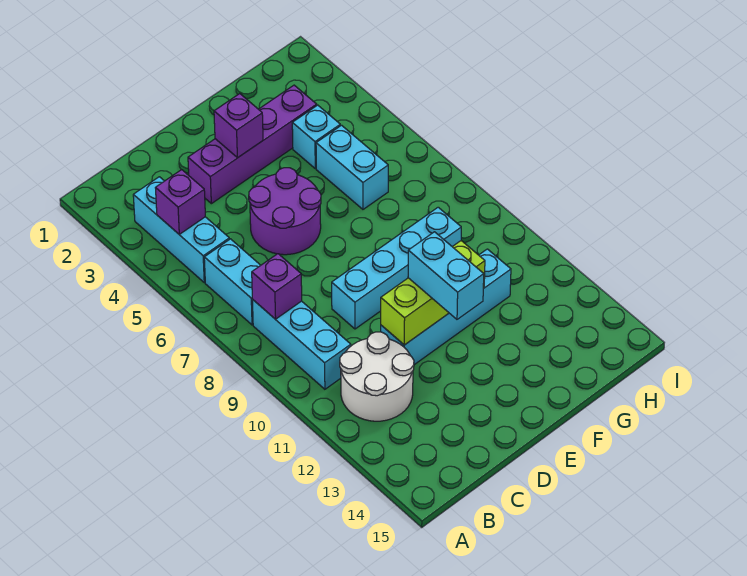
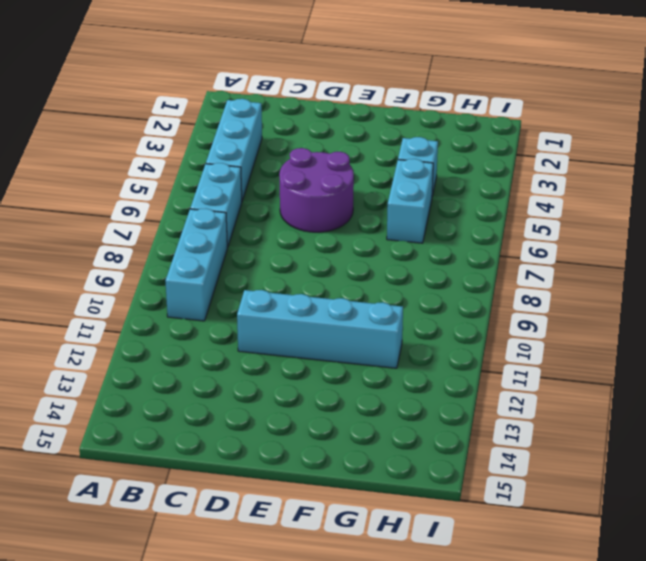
none -> white round brick B11:C12 level 1
none -> purple brick D3:G3 level 1
none -> cyan brick D9:G9 level 1

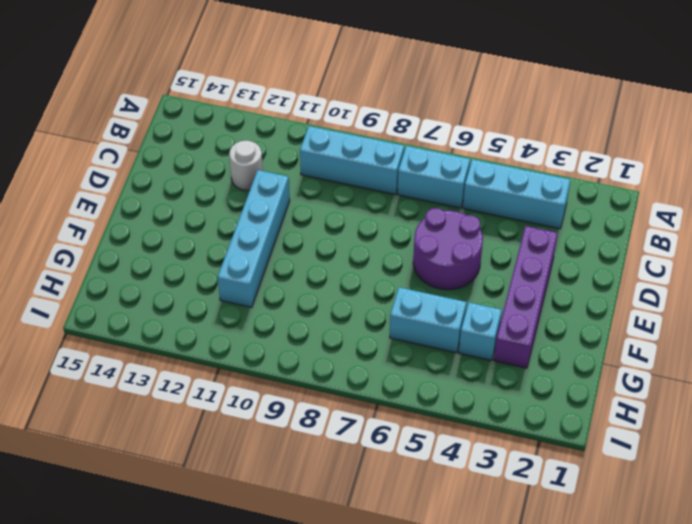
white round brick C12 level 1 -> white round brick B11:C12 level 1
none -> cyan brick D9:G9 level 1
none -> purple brick B4 level 2
none -> purple brick B8 level 2

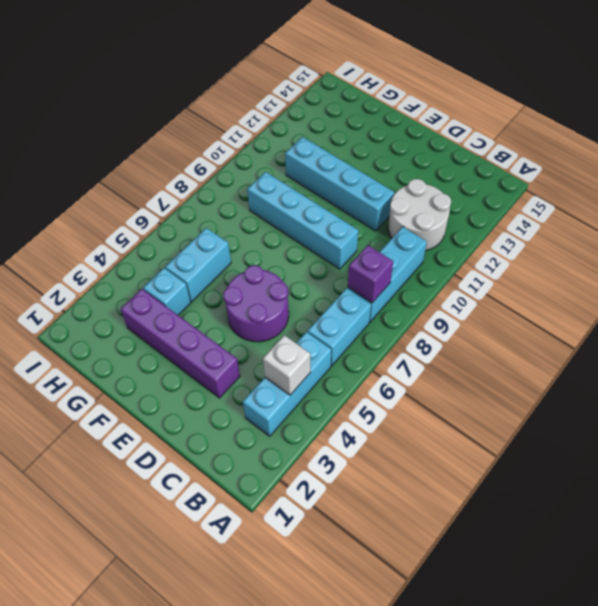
white brick B4 level 2 -> purple brick B4 level 2
none -> lime brick D11:F11 level 2
none -> purple brick E3 level 2
none -> cyan brick E11:E12 level 3

